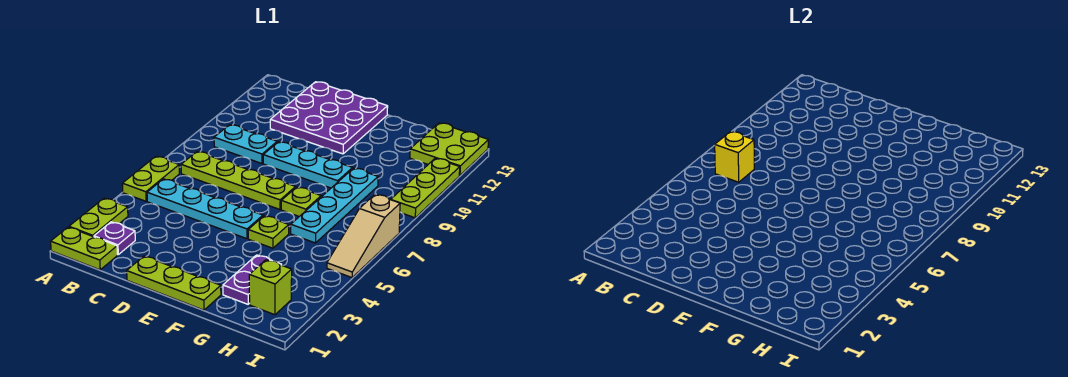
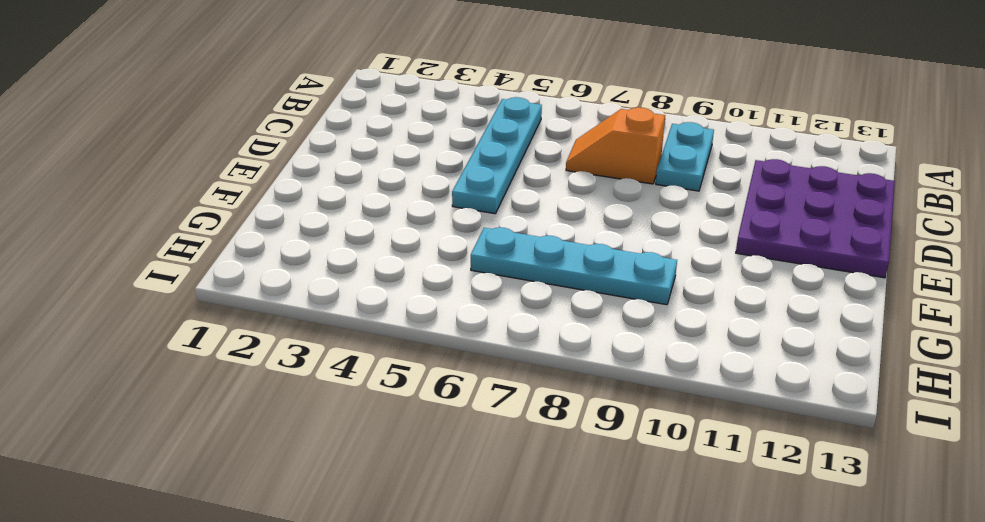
orange slope C7:C8 level 1 top 8 -> lime plate B7:E7 level 1
none -> lime plate A1:B1 level 1
none -> lime plate A2:A3 level 1
none -> lime plate A5:A6 level 1

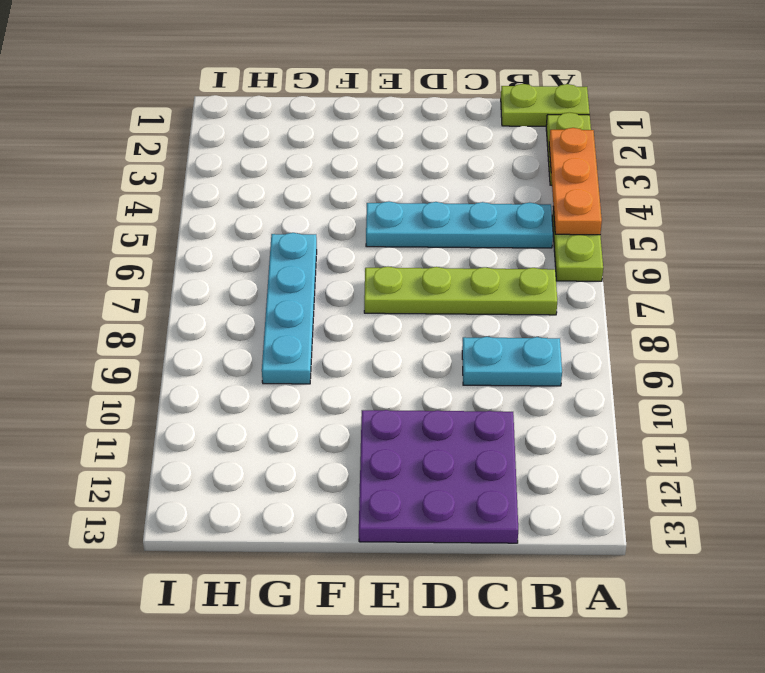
orange plate A3:A5 level 2 -> none
none -> purple plate B2 level 1
none -> lime plate D1:F1 level 1
none -> cyan plate D9:F9 level 1

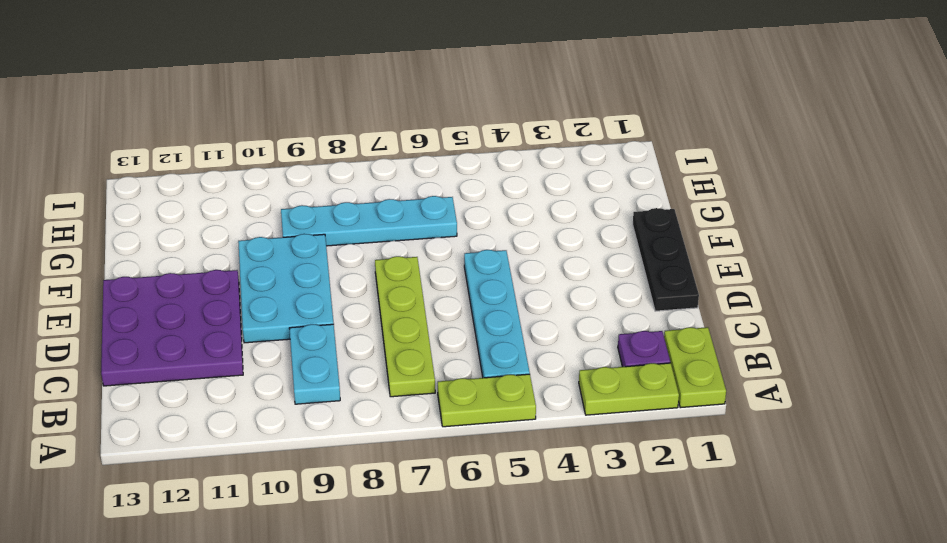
black plate D1:F1 level 1 -> lime plate D1:F1 level 1
cyan plate D9:F10 level 1 -> cyan plate D9:F9 level 1
none -> lime plate F5 level 1
none -> lime plate F7 level 1
none -> purple plate G2:G3 level 1

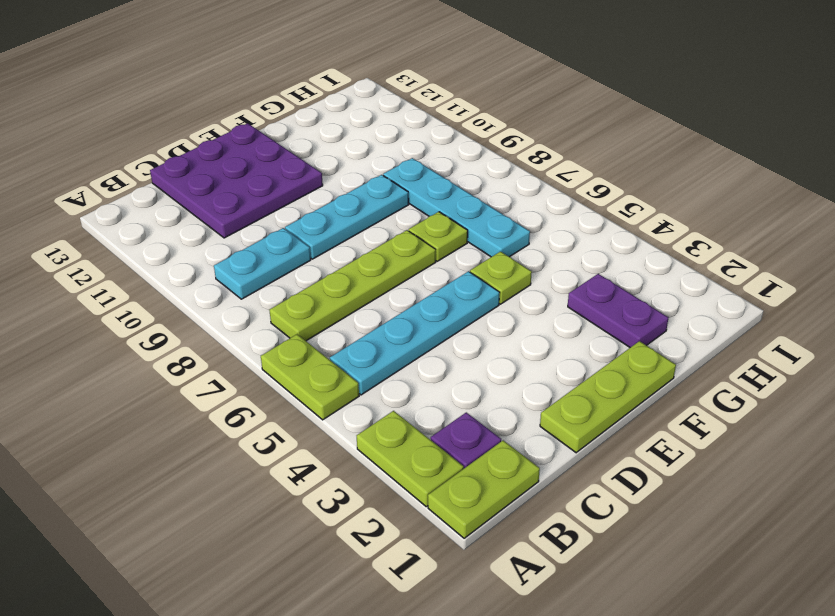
none -> lime brick H2 level 1
none -> lime plate H12:I13 level 1
none -> tan slope I5:I7 level 1 top 7

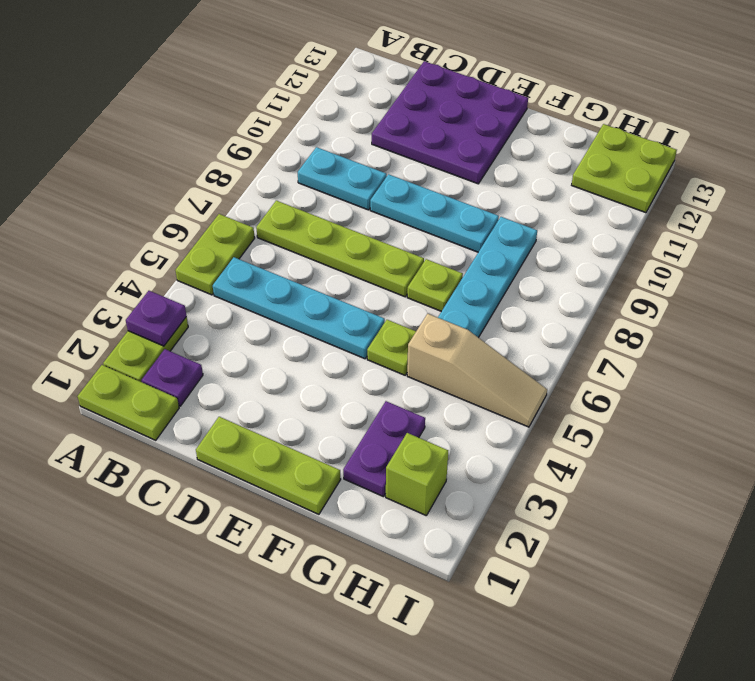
purple plate A3 level 2 -> none
tan slope G5:I5 level 1 top G -> tan slope I5:I7 level 1 top 7
none -> lime plate I9:I11 level 1
none -> yellow brick B7 level 2

